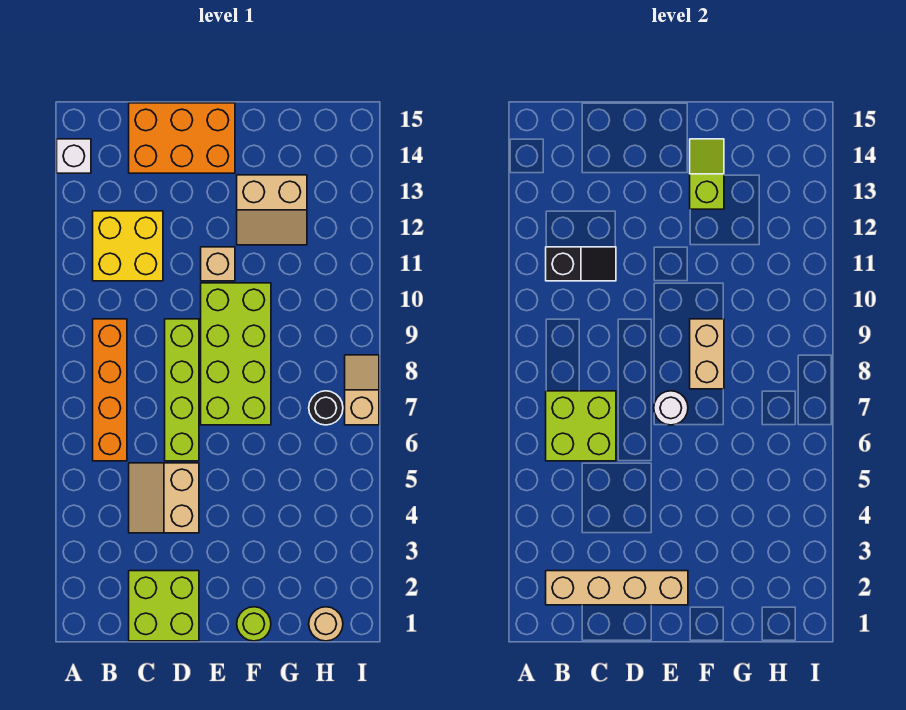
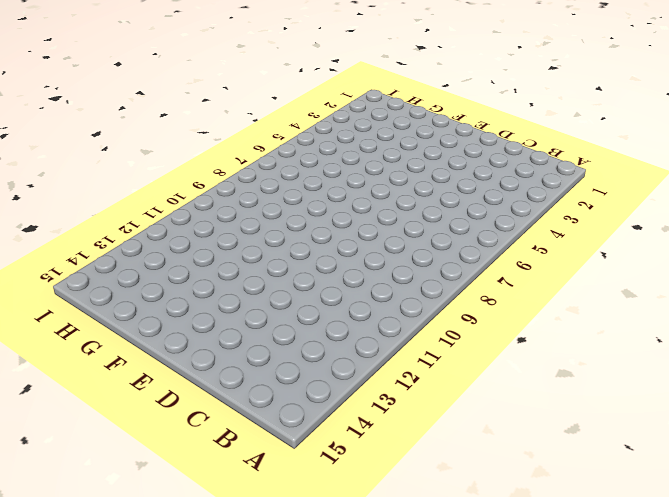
none -> white brick A14 level 1
none -> orange brick B6:B9 level 1
none -> yellow brick B11:C12 level 1

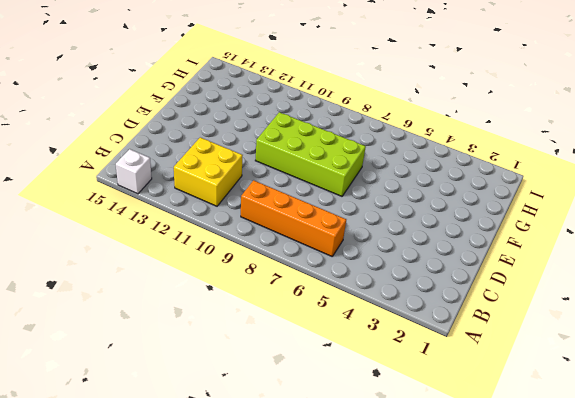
none -> lime brick C1:D2 level 1
none -> tan slope C4:D5 level 1 top D
none -> orange brick C14:E15 level 1

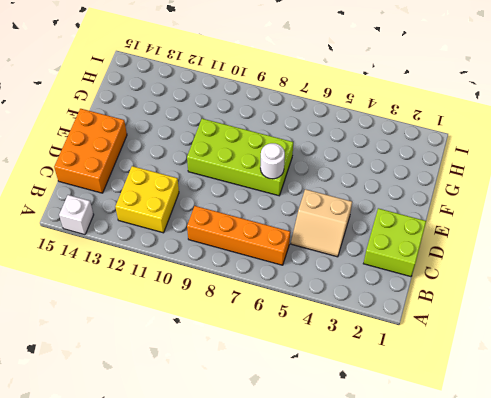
none -> lime brick D6:D9 level 1
none -> tan brick E11 level 1
none -> lime round brick F1 level 1

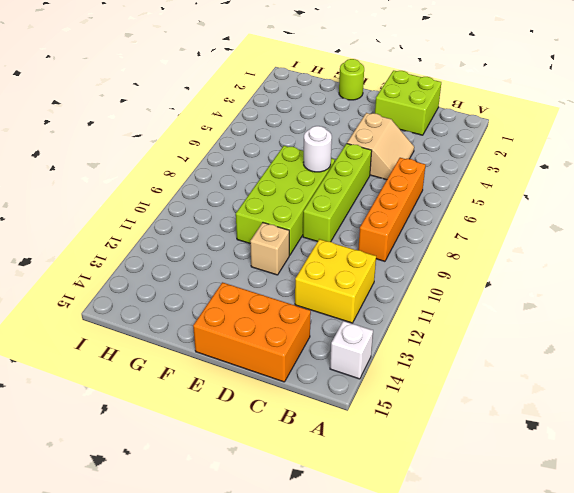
none -> tan slope F12:G13 level 1 top 13
none -> tan round brick H1 level 1
none -> black round brick H7 level 1

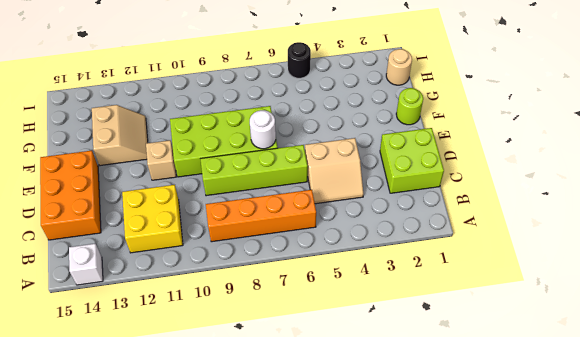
black round brick I5 level 1 -> black round brick H7 level 1
none -> tan slope I7:I8 level 1 top 7
none -> tan brick B2:E2 level 2
none -> lime brick B6:C7 level 2

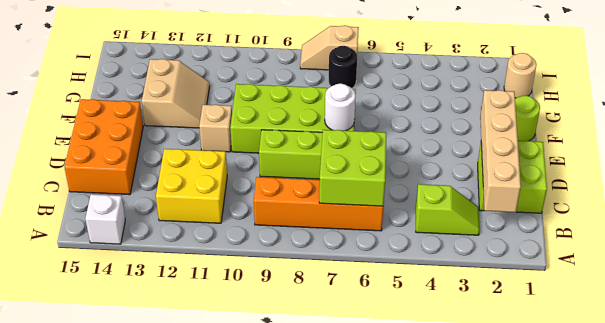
lime slope B3:B4 level 1 top 4 -> lime slope F13:F14 level 2 top 13
none -> tan slope C4:D5 level 1 top D
none -> black slope B11:C11 level 2 top B
none -> tan brick F8:F9 level 2

